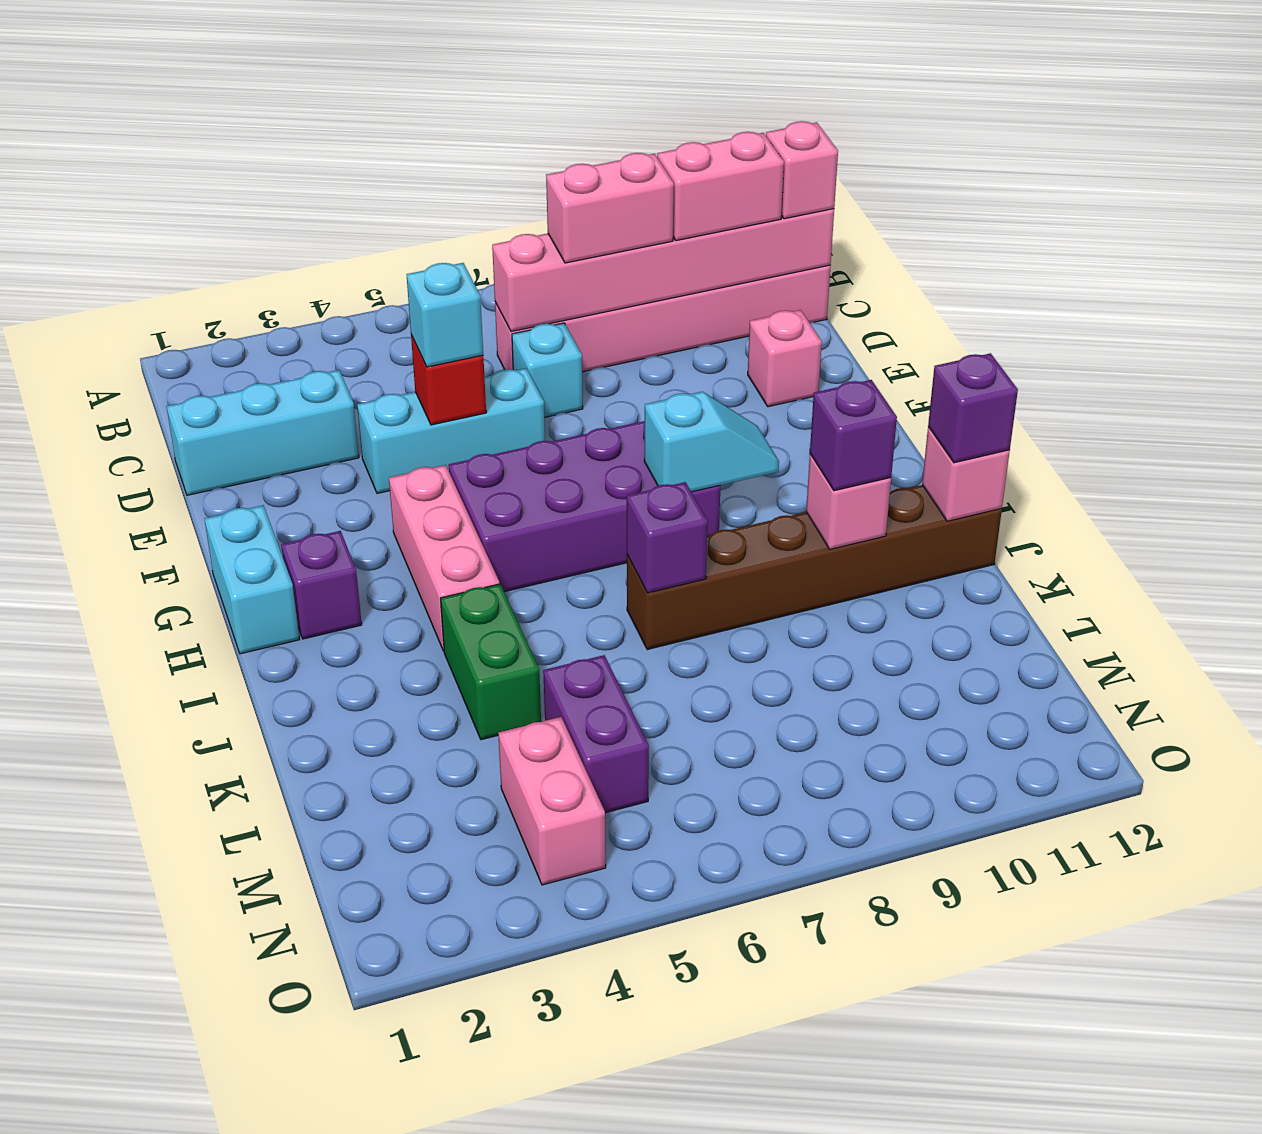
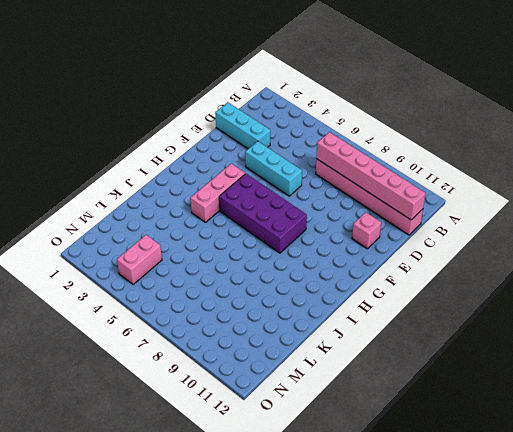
none -> cyan brick D7 level 1
none -> cyan brick G1:H1 level 1
none -> purple brick H2 level 1

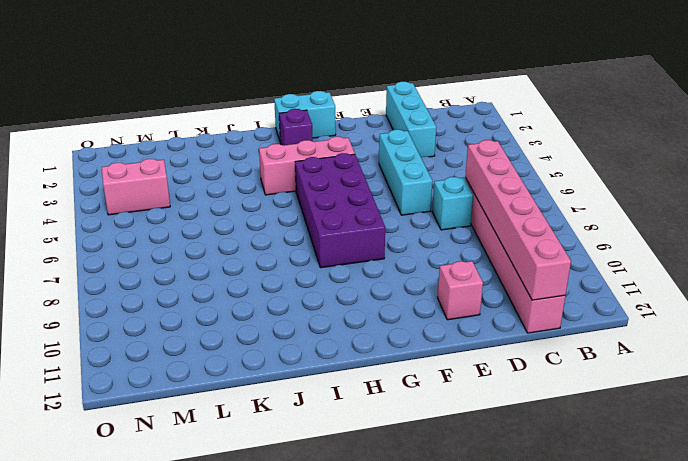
none -> green brick J4:K4 level 1
none -> brown brick J7:J12 level 1
none -> purple brick L5:M5 level 1

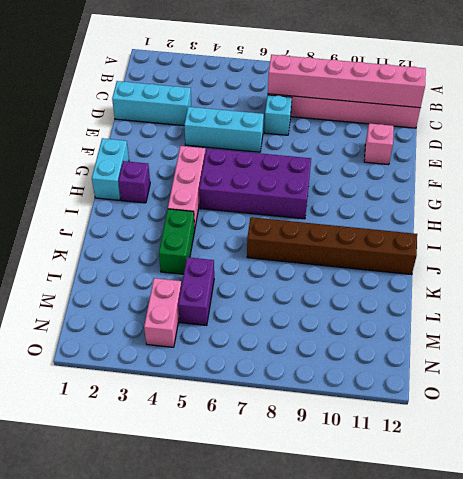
none -> red brick E5 level 2
none -> cyan slope H8:H9 level 2 top 8
none -> purple brick J7 level 2

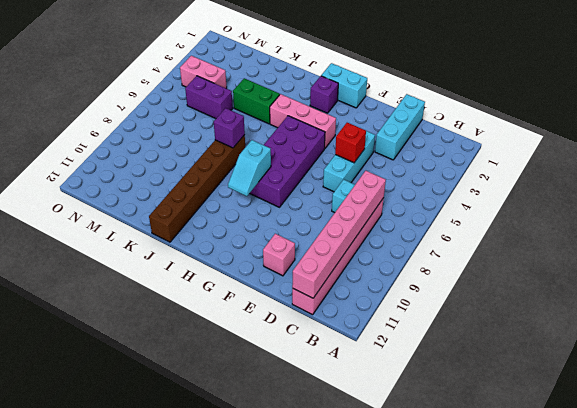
none -> pink brick J10 level 2
none -> pink brick J12 level 2
none -> pink brick C8:C9 level 3

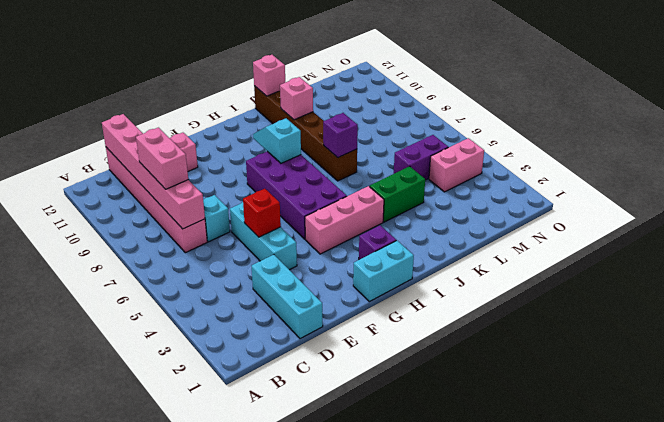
none -> pink brick C10:C11 level 3
none -> pink brick C12 level 3
none -> cyan brick E5 level 3

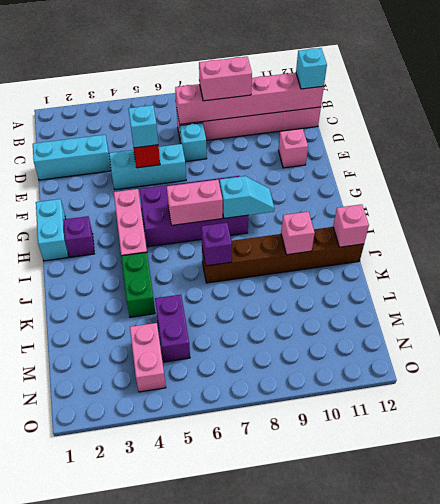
cyan brick C12 level 3 -> pink brick C12 level 3
pink brick H6:H7 level 2 -> pink brick C10:C11 level 3
none -> purple brick J10 level 3
none -> purple brick J12 level 3

